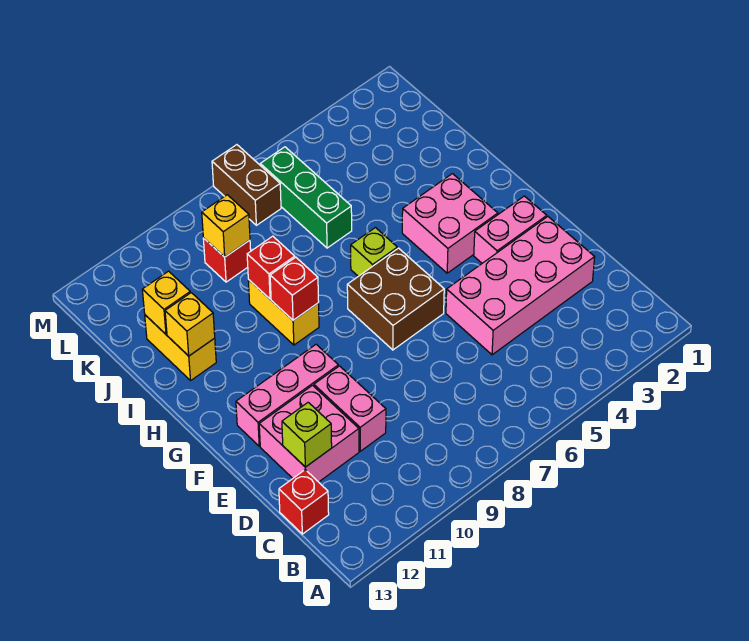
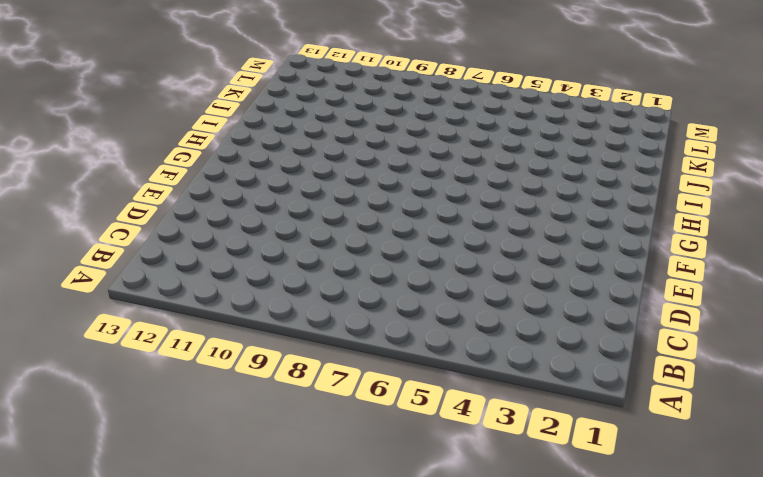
none -> red brick C13 level 1
none -> pink brick D2:E5 level 1
none -> pink brick D10:E10 level 1

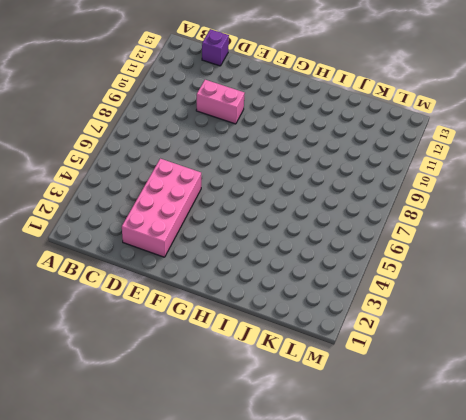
purple brick C13 level 1 -> red brick C13 level 1
none -> pink brick D11:E12 level 1
none -> pink brick F2:F3 level 1
none -> brown brick F6:G7 level 1

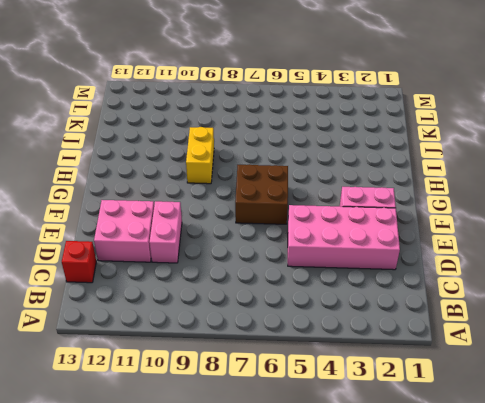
none -> pink brick F10:F12 level 1
none -> pink brick G3:H4 level 1
none -> lime brick H6 level 1

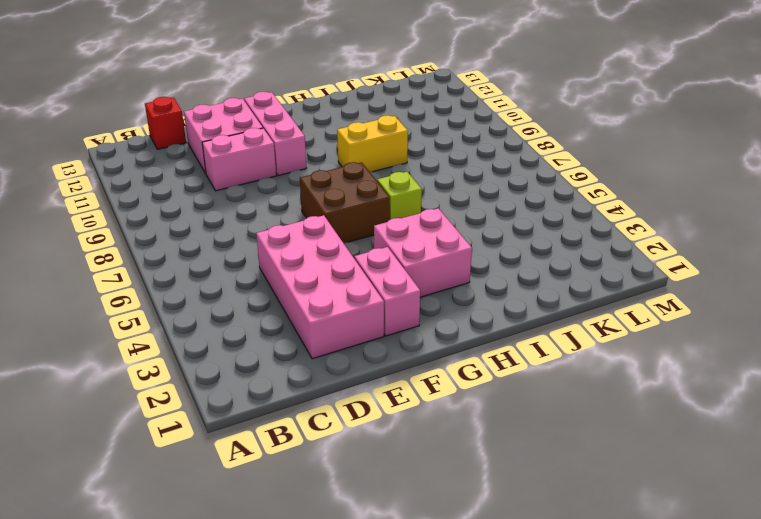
none -> yellow brick I12:J12 level 1
none -> green brick J6:L6 level 1
none -> red brick K9 level 1

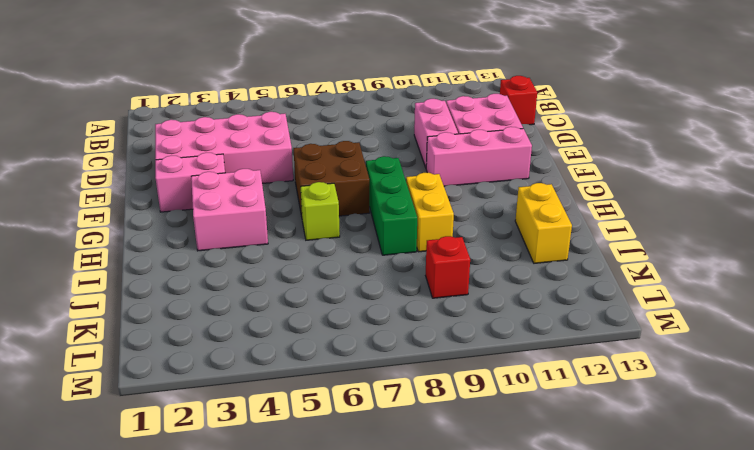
green brick G8:I8 level 1 -> green brick J6:L6 level 1
none -> brown brick L7:M7 level 1
none -> lime brick D12 level 2
none -> red brick H9 level 2

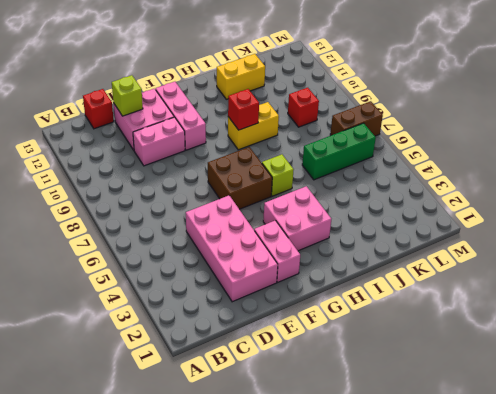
none -> red brick I9 level 2
none -> yellow brick I12 level 2
none -> yellow brick J12 level 2

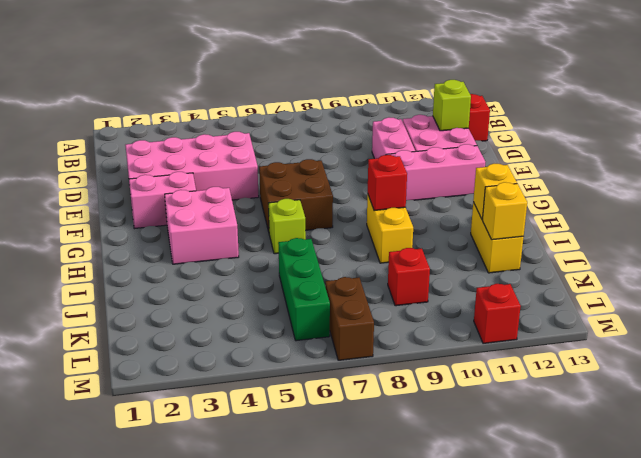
red brick M11 level 1 -> red brick I9 level 2
none -> yellow brick K9 level 2

